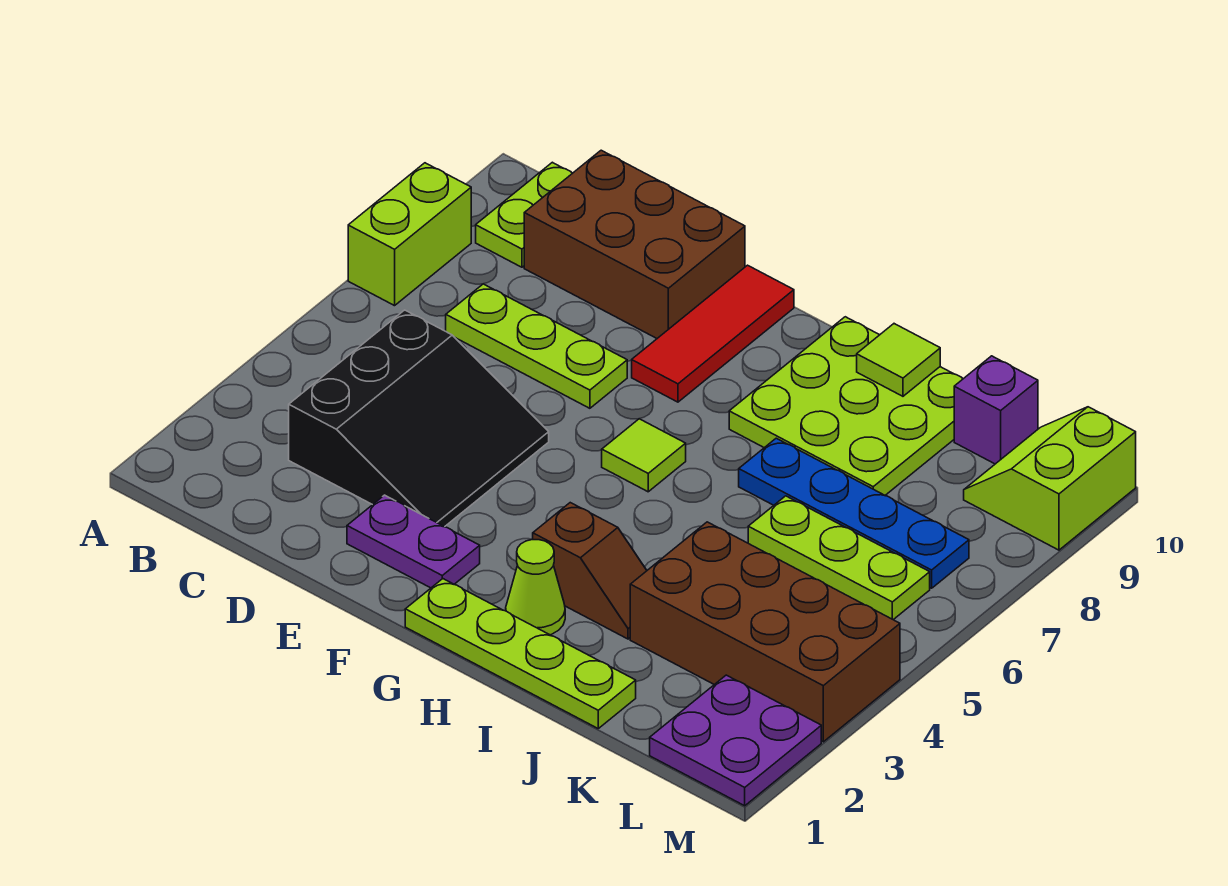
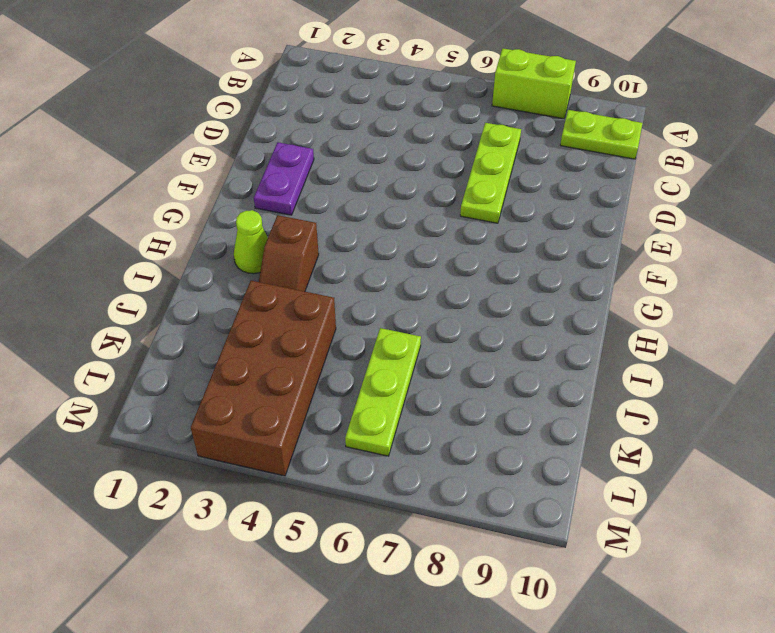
none -> black slope C3:E5 level 1 top C
none -> brown brick C9:E10 level 1
none -> red tile F8:F10 level 1

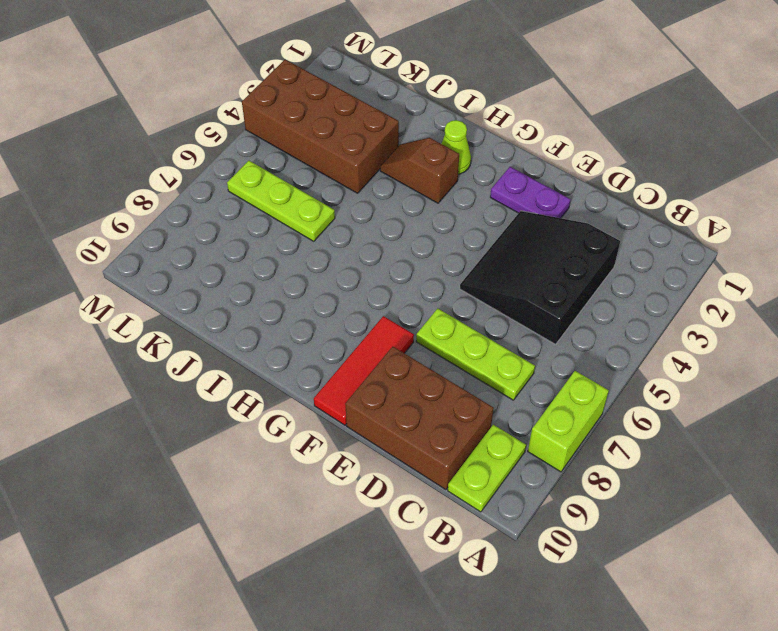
none -> lime plate G1:J1 level 1
none -> lime tile G6 level 1
none -> lime plate H8:J10 level 1

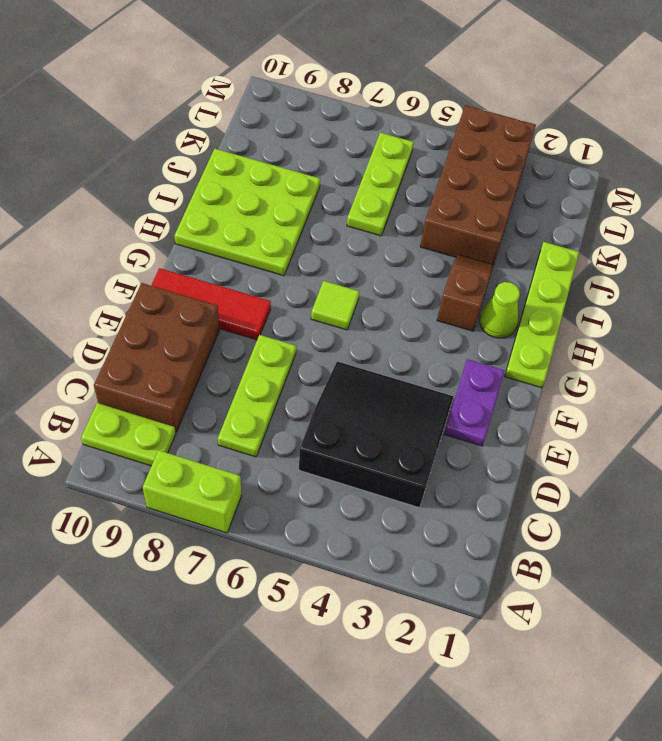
none -> blue plate I7:L7 level 1
none -> purple brick K10 level 1
none -> purple plate L1:M2 level 1

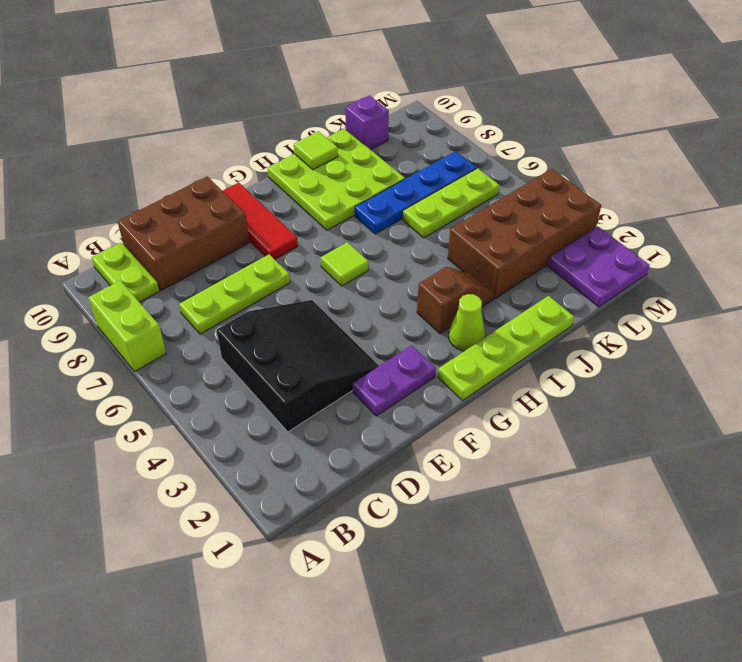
none -> lime slope L9:M10 level 1 top M

